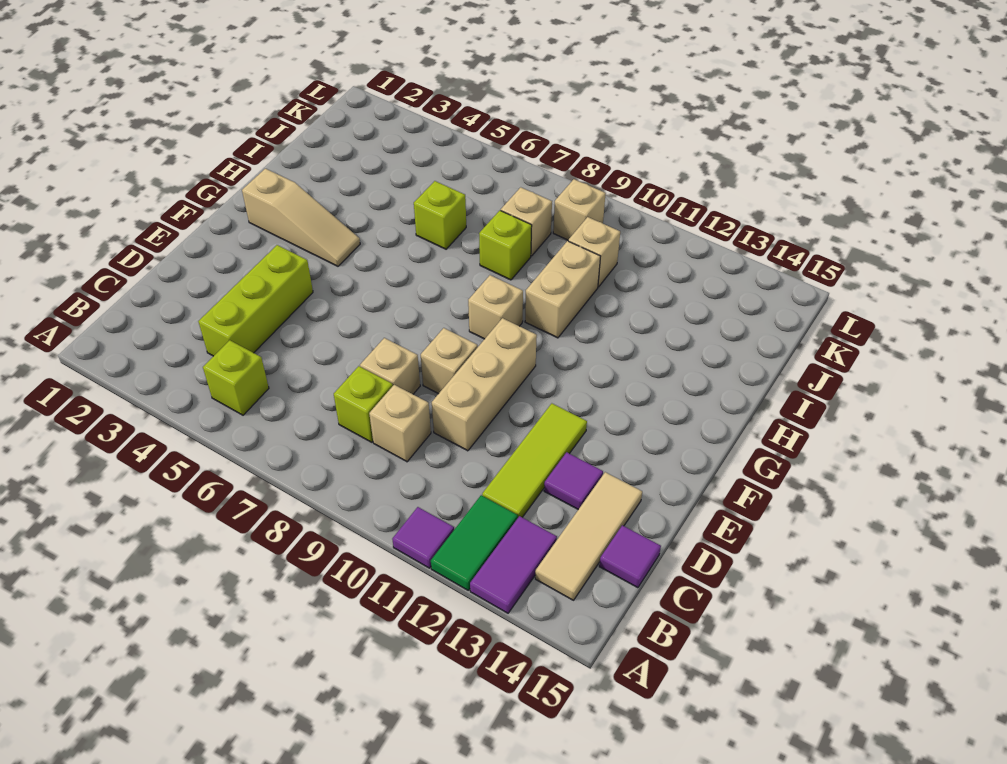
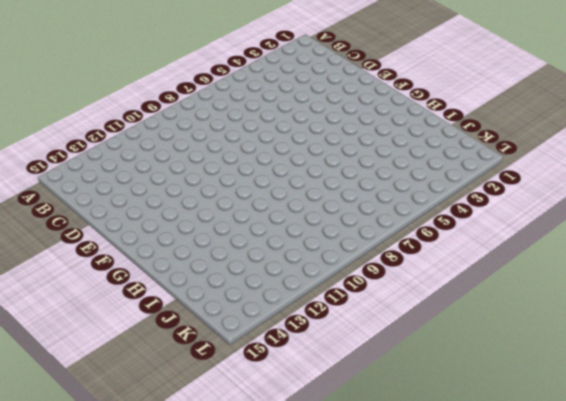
none -> purple tile A11 level 1
none -> green tile A12:B12 level 1
none -> purple tile A13:B13 level 1

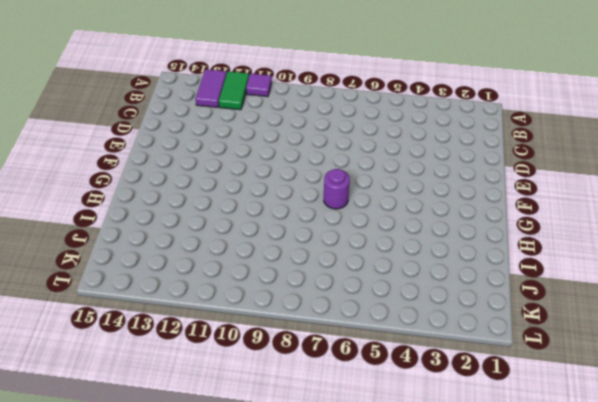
purple round brick G7 level 1 -> none
none -> lime brick B5 level 1
none -> tan tile B14:D14 level 1
none -> lime brick C4:E4 level 1

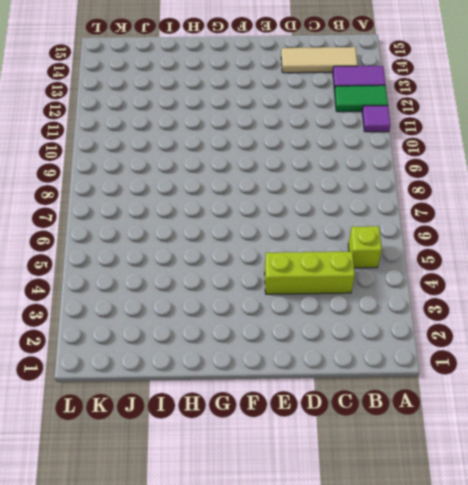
none -> lime brick C8 level 1
none -> tan brick C9 level 1
none -> lime tile C12:E12 level 1

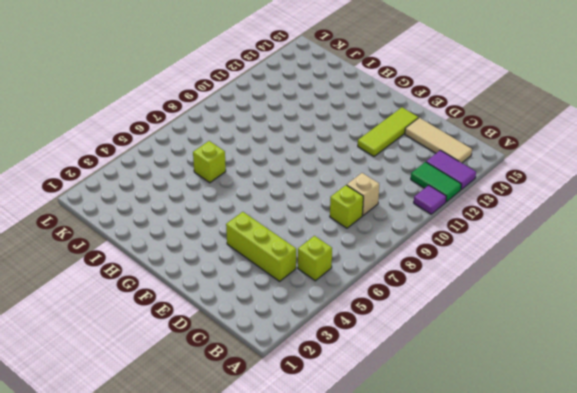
lime tile E12:E14 level 1 -> lime tile C12:E12 level 1
none -> purple tile C15 level 1
none -> tan brick D8 level 1
none -> tan brick D10:F10 level 1

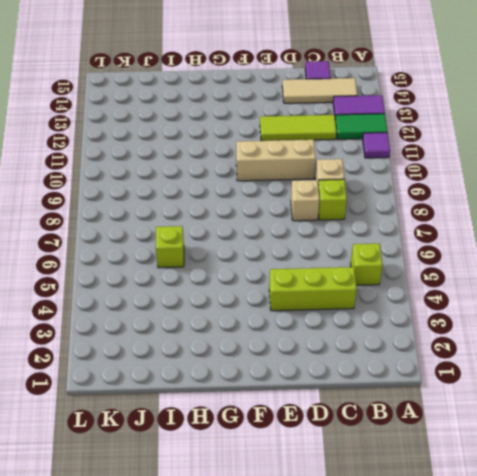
none -> purple tile D13 level 1
none -> tan brick E9 level 1
none -> tan slope G2:G4 level 1 top 2

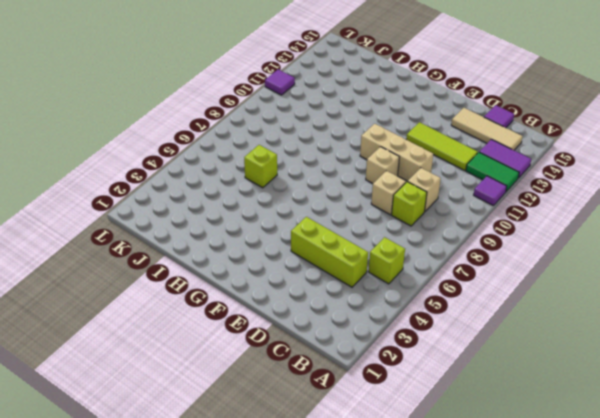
purple tile L11 level 1 -> purple tile D13 level 1
none -> tan slope G2:G4 level 1 top 2
none -> tan brick G9 level 1
none -> tan brick H10:I10 level 1

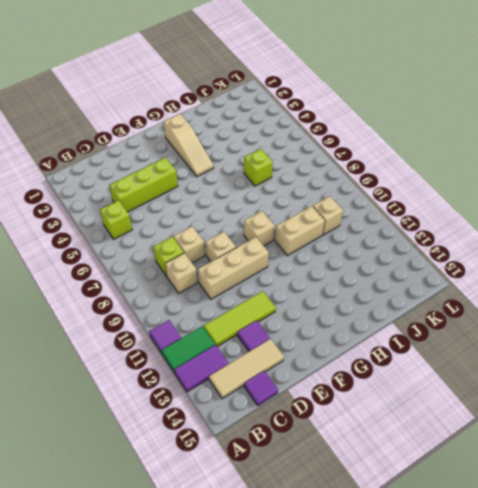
none -> lime brick I8 level 1
none -> tan brick J8 level 1
none -> tan brick K9 level 1

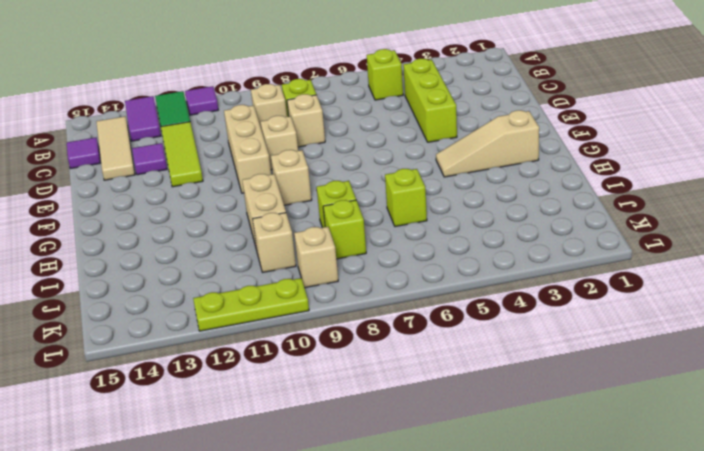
lime brick J8 level 1 -> tan brick J8 level 1
lime plate L10:L12 level 1 -> none

